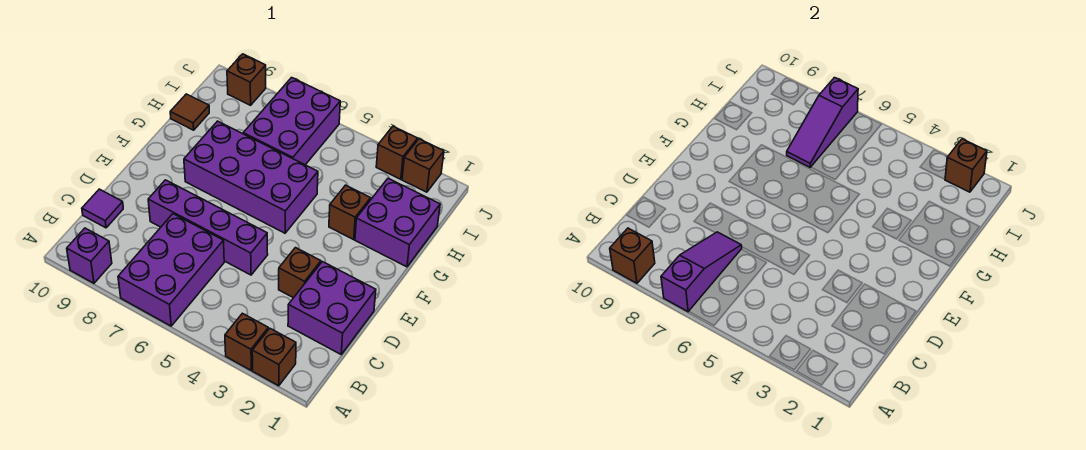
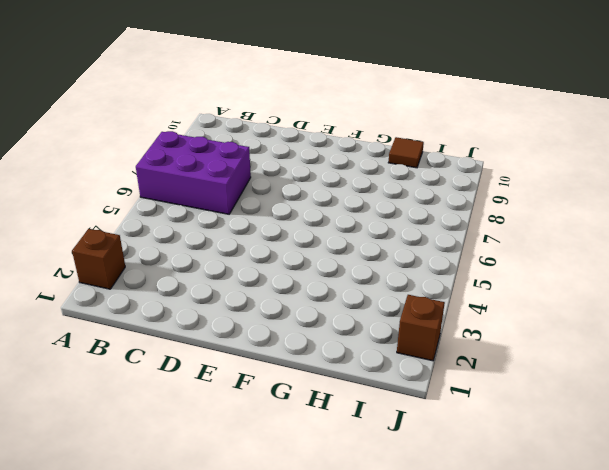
none -> brown brick A3 level 1
none -> purple brick A9 level 1
none -> purple brick C1:D2 level 1

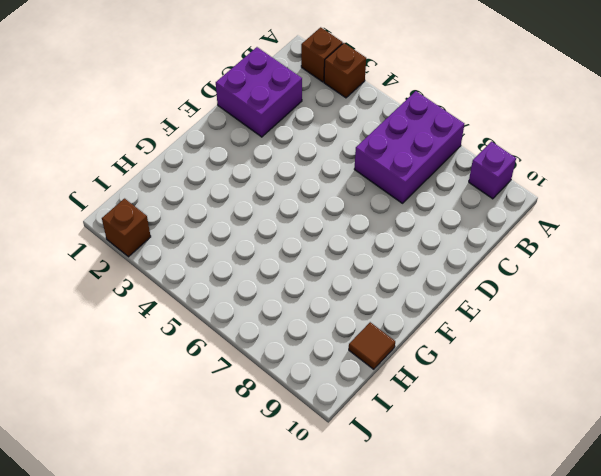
none -> purple tile C10 level 1
none -> brown brick D3 level 1
none -> purple brick D5:D8 level 1

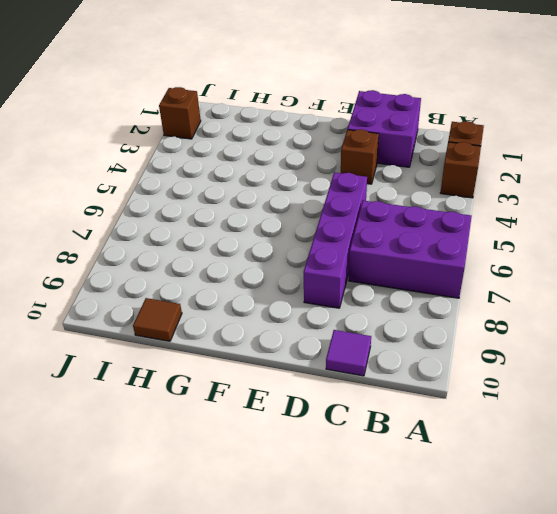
none -> purple brick A9 level 1
none -> purple brick F5:G8 level 1
none -> purple brick G1:H2 level 1

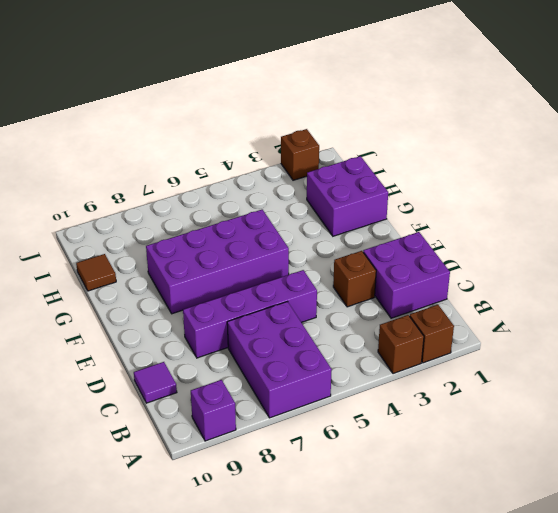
none -> brown brick G3 level 1
none -> purple brick H6:J7 level 1
none -> brown brick J3 level 1

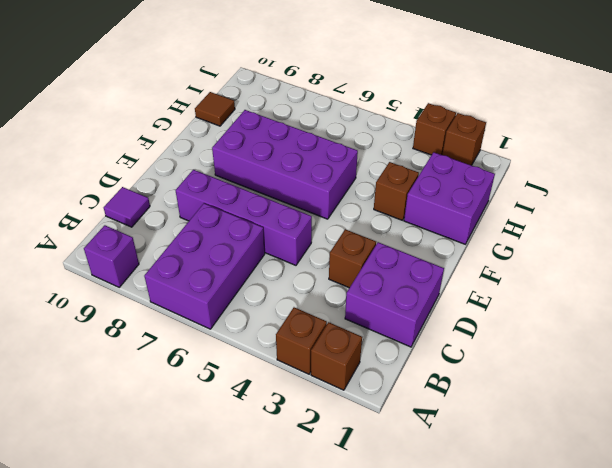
none -> purple brick H6:J7 level 1
none -> brown brick J9 level 1
none -> purple slope A7:C7 level 2 top A

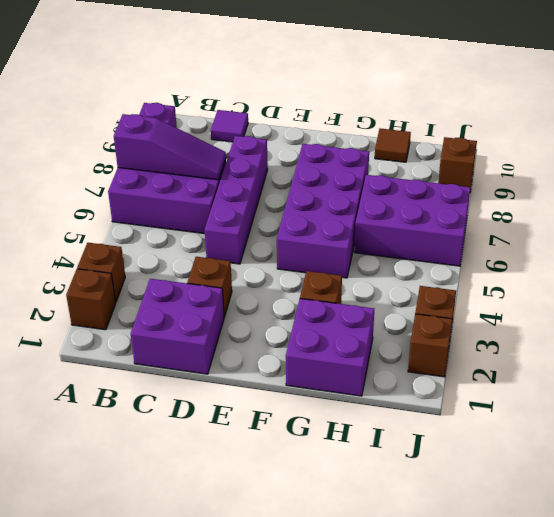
none -> brown brick A9 level 2
none -> purple slope H7:J7 level 2 top J
none -> brown brick J2 level 2

